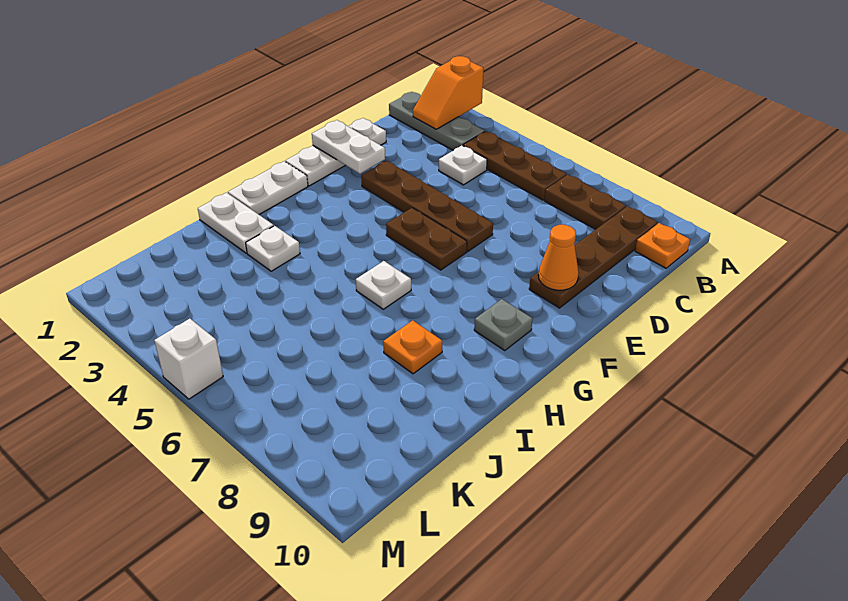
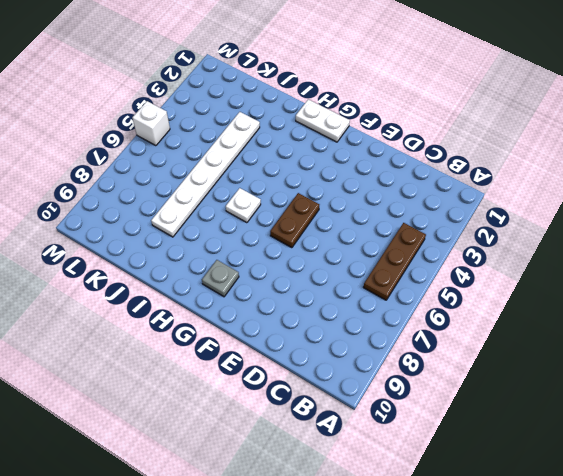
white plate J3:J8 level 1 -> none
none -> grey plate B1:B3 level 1
none -> brown plate B7:B8 level 1
none -> brown plate B9:E9 level 1

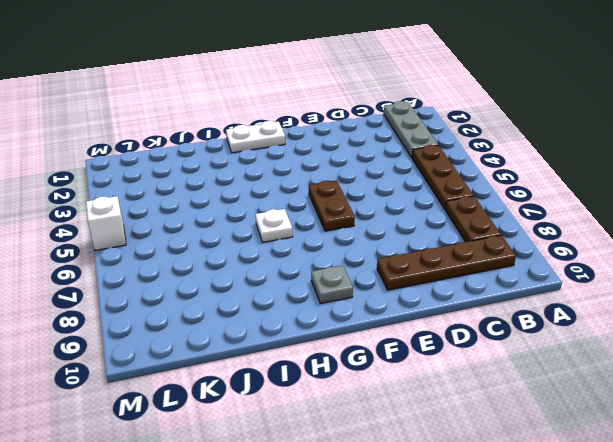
none -> orange plate B10 level 1
none -> white plate C4 level 1
none -> white plate D1:F1 level 1

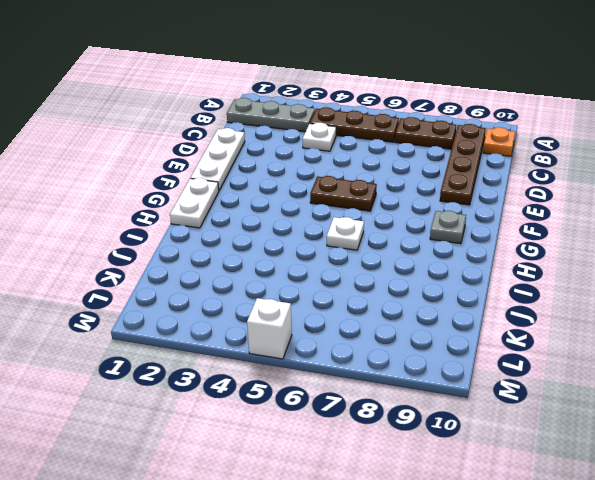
none -> brown plate E3:E6 level 1
none -> white plate I1:I2 level 1
none -> white plate I3 level 1

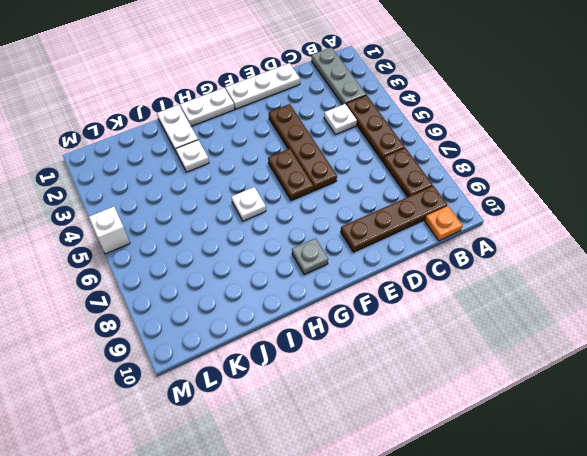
none -> orange plate I8 level 1
none -> orange slope A2:B2 level 2 top A
none -> white plate E1:E2 level 2

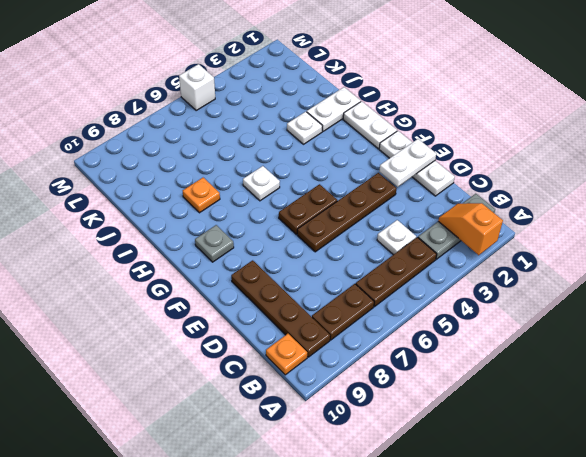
none -> orange cone E9 level 2

